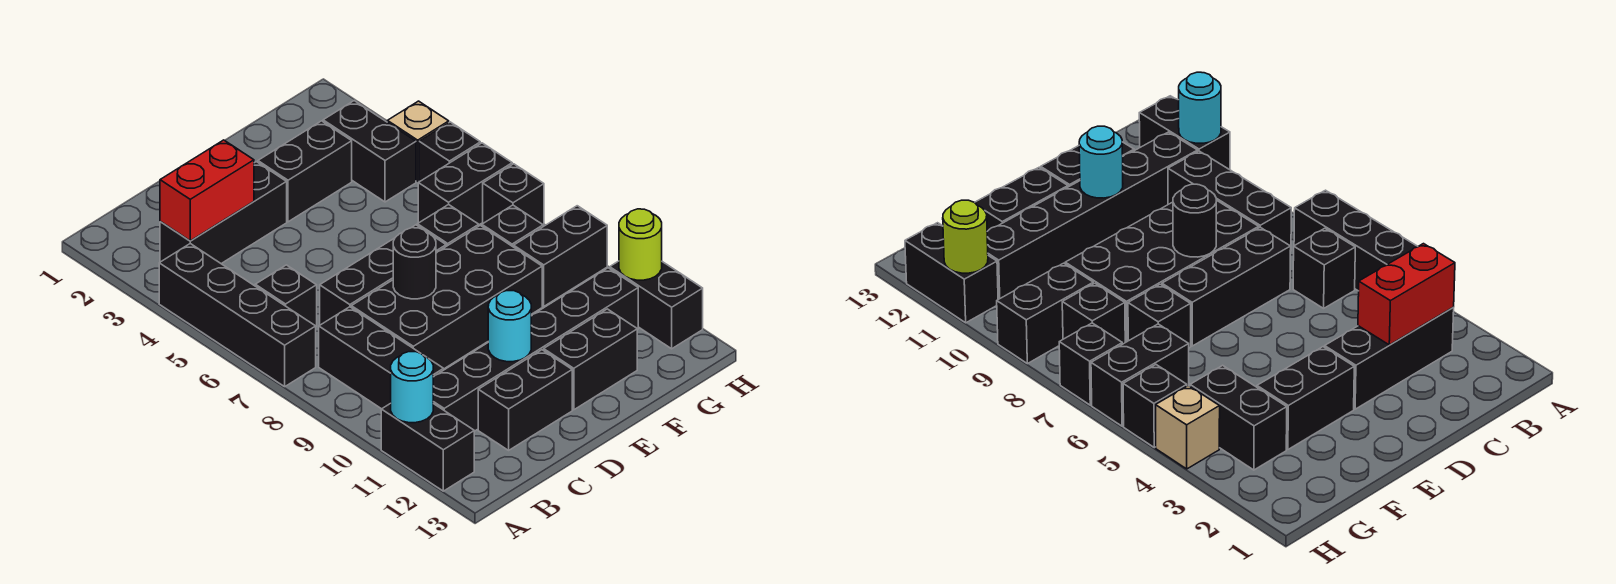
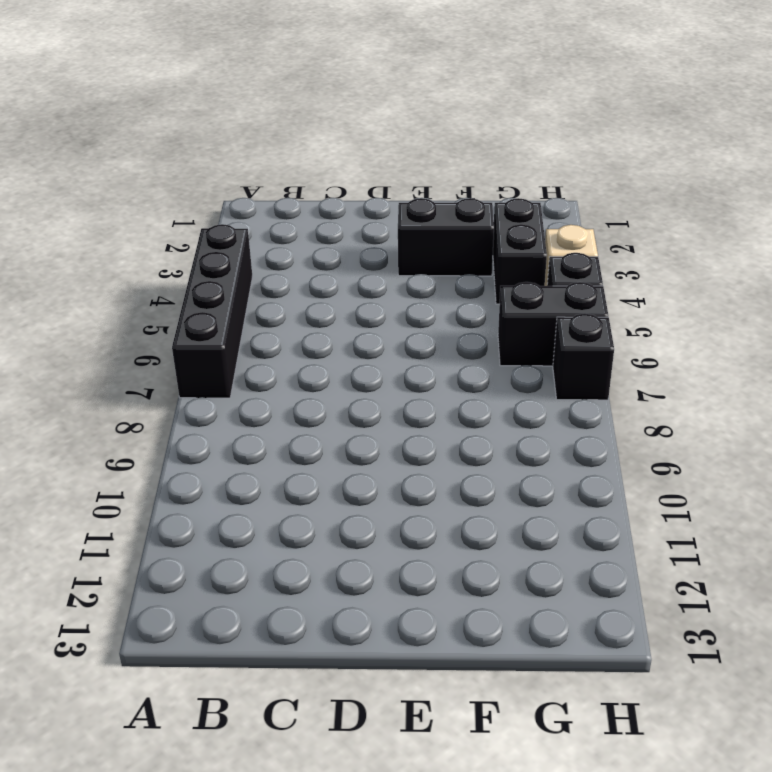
none -> black brick A11:A12 level 1
none -> black brick B3:D3 level 1
none -> black brick B6 level 1

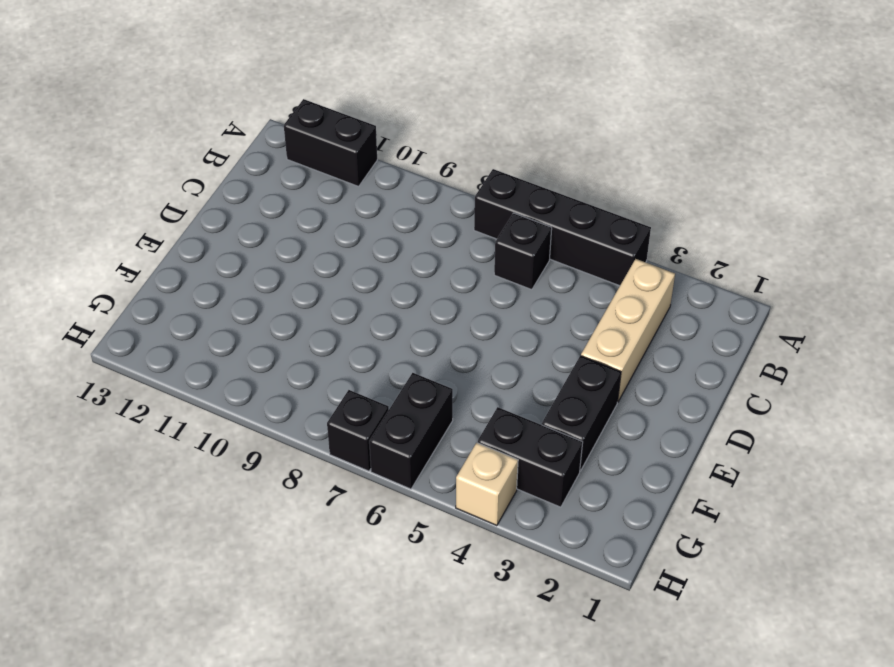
tan brick B3:D3 level 1 -> black brick B3:D3 level 1
none -> black brick B8:B10 level 1
none -> black brick B11:G11 level 1
none -> black brick C7:E7 level 1

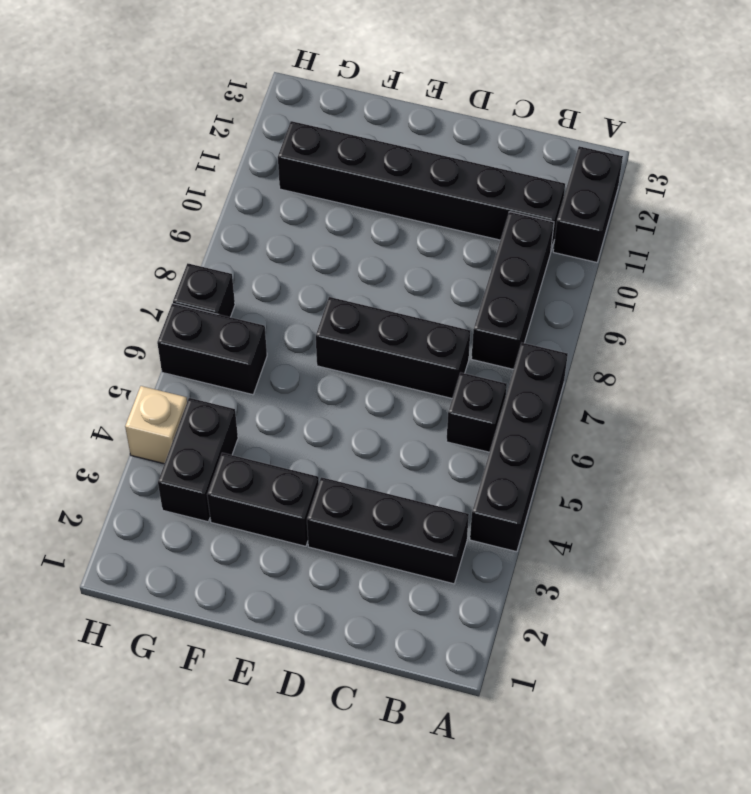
none -> black brick C8:F9 level 1
none -> black brick C12:D12 level 1
none -> black brick E12:F12 level 1

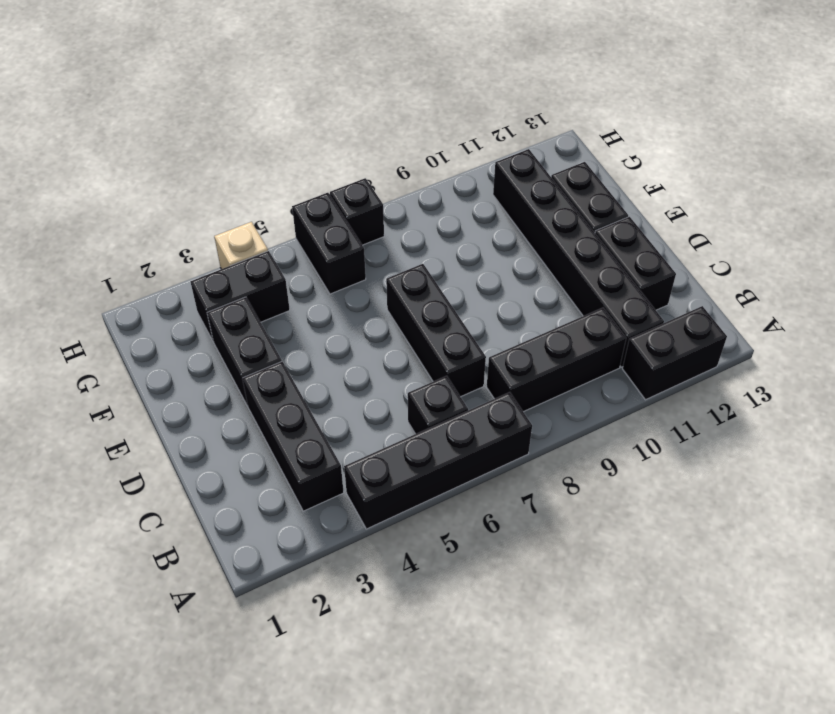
none -> black brick C8:F9 level 1
none -> black brick F7 level 1
none -> black brick G8 level 1

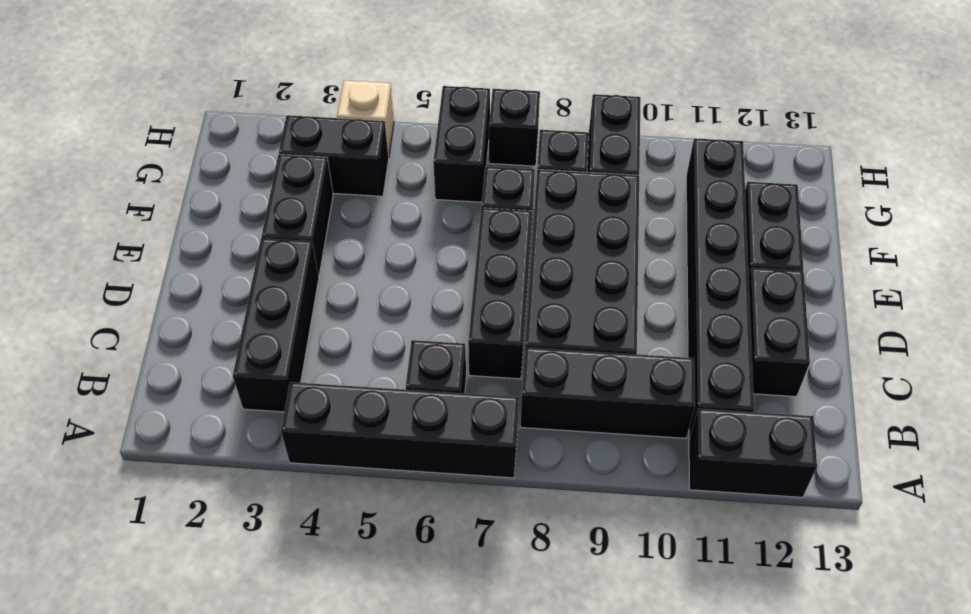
none -> black brick H5 level 1
none -> black brick H11:H12 level 1
none -> cyan round brick A11 level 2

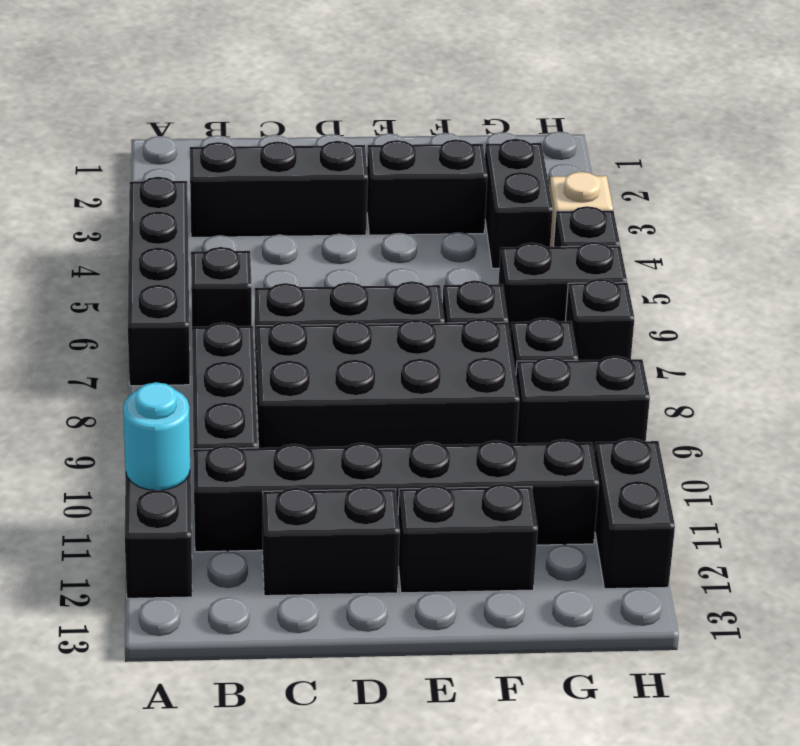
none -> red brick B3:C3 level 2
none -> black round brick D8 level 2
none -> cyan round brick D11 level 2

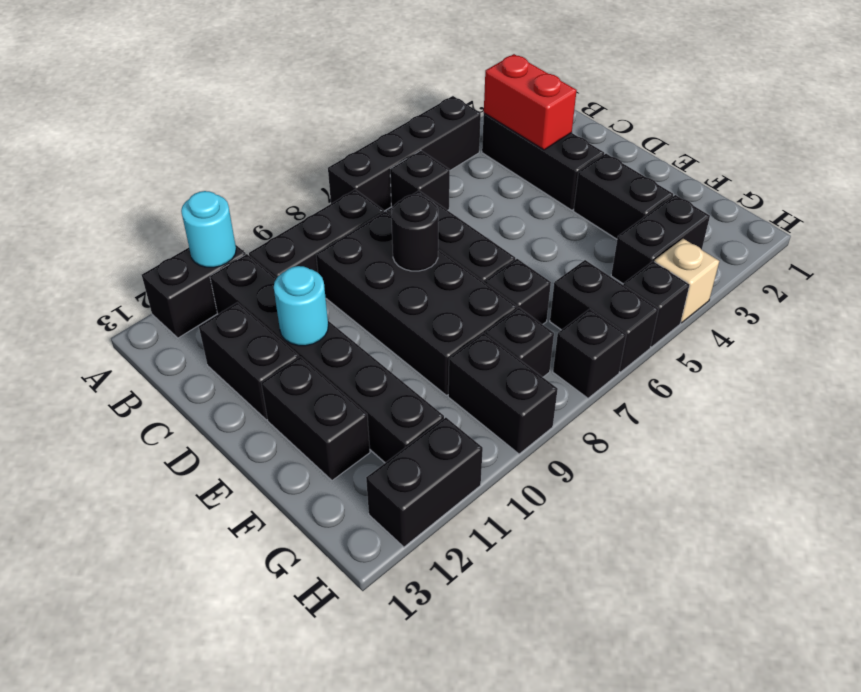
none -> lime round brick H11 level 2

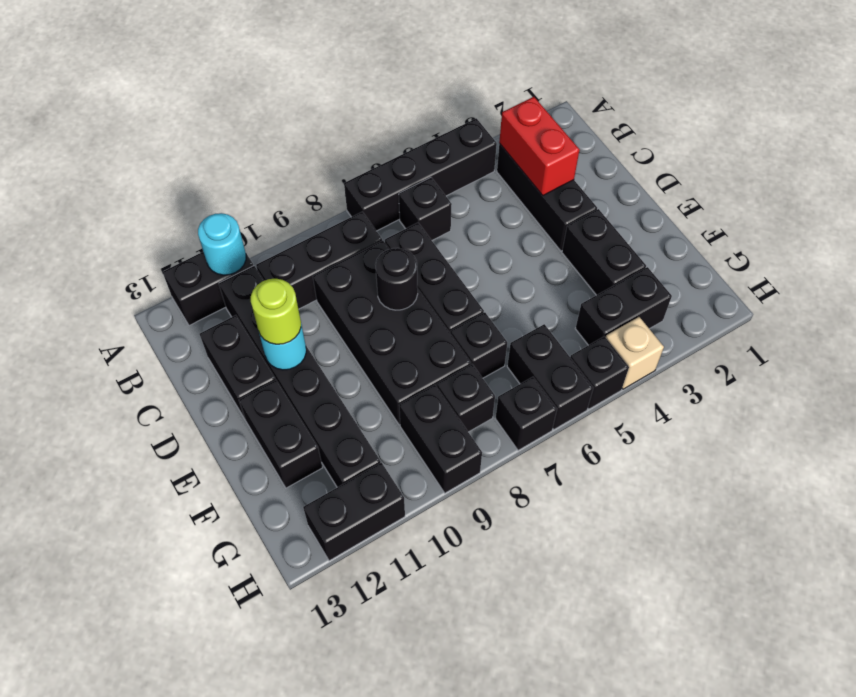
lime round brick D11 level 3 -> lime round brick H11 level 2

